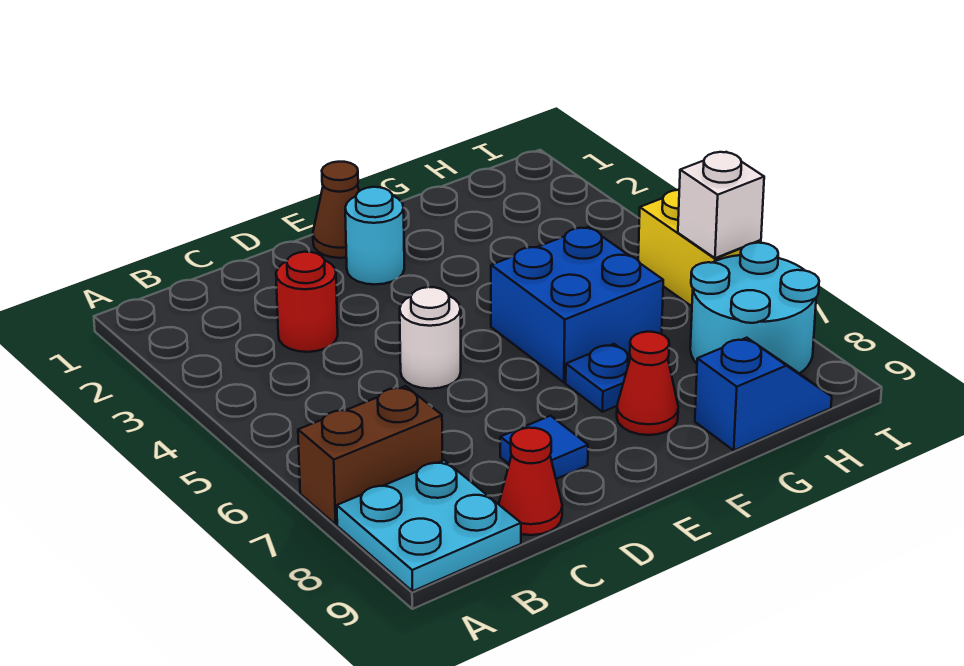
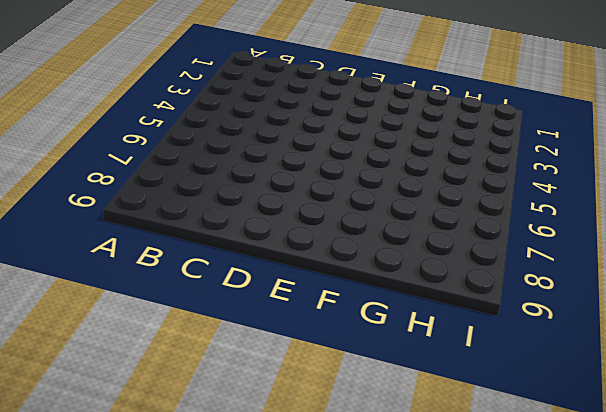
none -> brown brick A7:B7 level 1
none -> cyan plate A8:B9 level 1
none -> red round brick C3 level 1

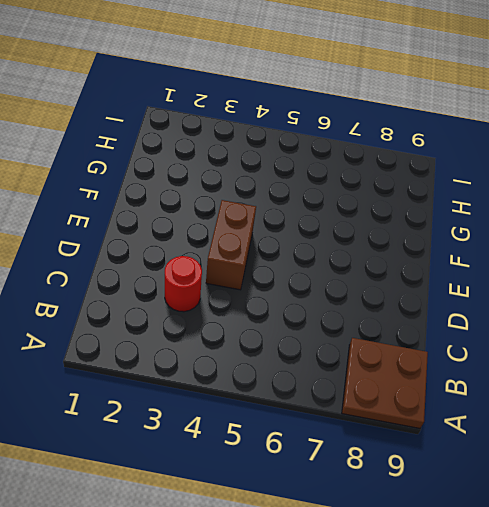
brown plate A8:B9 level 1 -> cyan plate A8:B9 level 1
brown brick D4:E4 level 1 -> brown brick A7:B7 level 1
none -> red cone C9 level 1
none -> white round brick D5 level 1
none -> blue tile D8 level 1

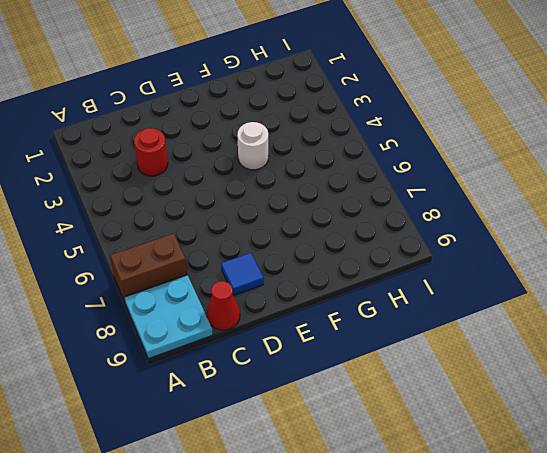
white round brick F4 level 1 -> white round brick D5 level 1
none -> brown cone E1 level 1
none -> cyan round brick E2 level 1
none -> blue brick F5:G6 level 1

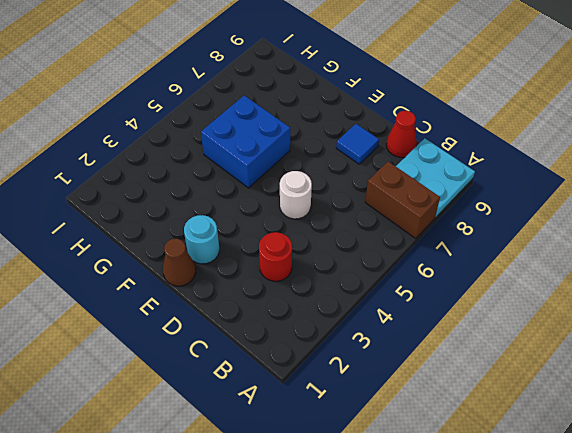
none -> blue plate F7 level 1
none -> red cone F8 level 1
none -> blue slope G9:H9 level 1 top G

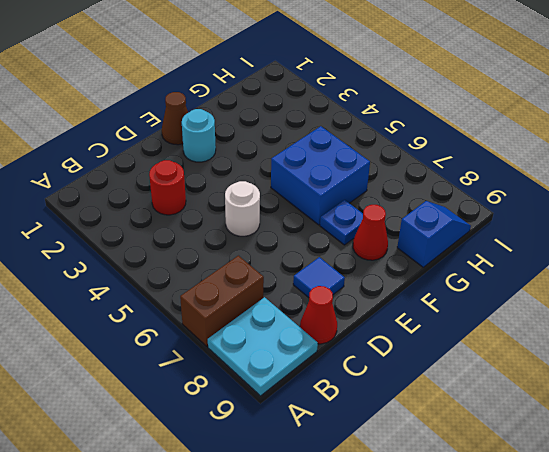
none -> cyan round brick H7:I8 level 1
none -> yellow brick I5:I6 level 1
none -> white brick I6 level 2

